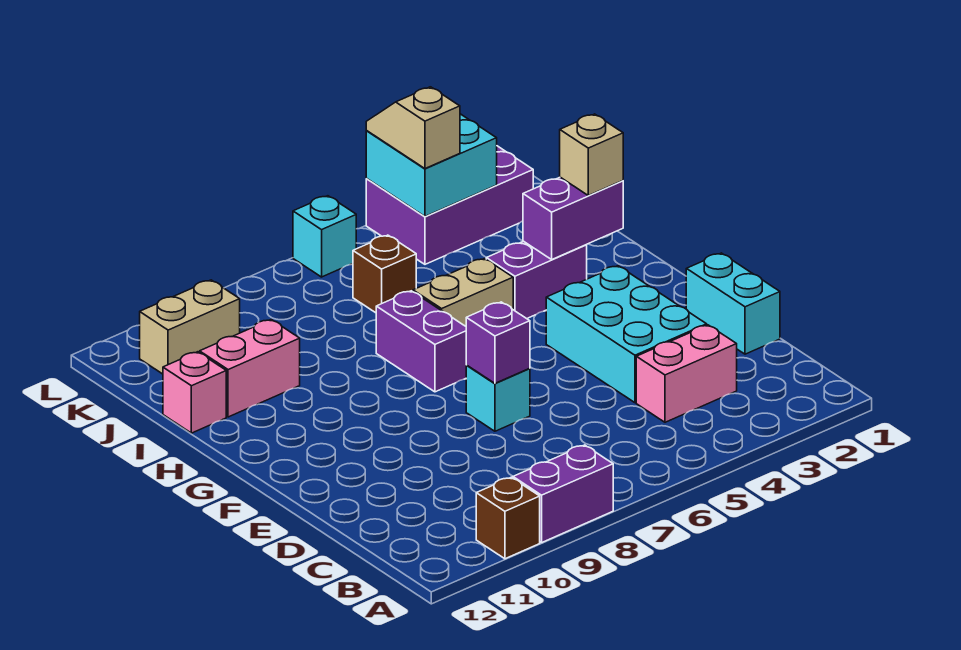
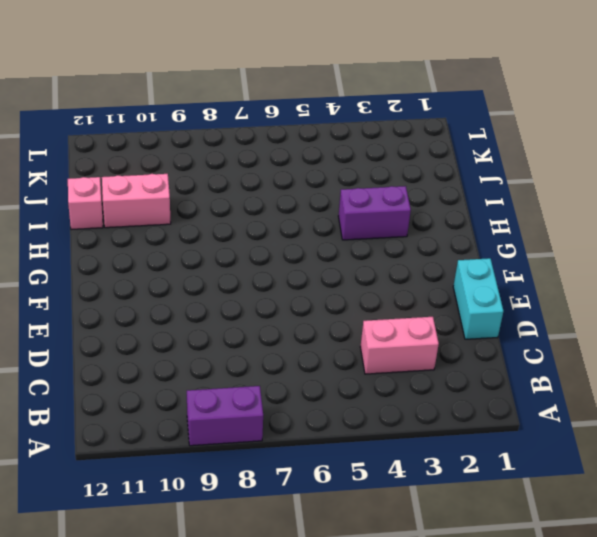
none -> brown brick A10 level 1
none -> cyan brick D3:F4 level 1
none -> cyan brick E7 level 1

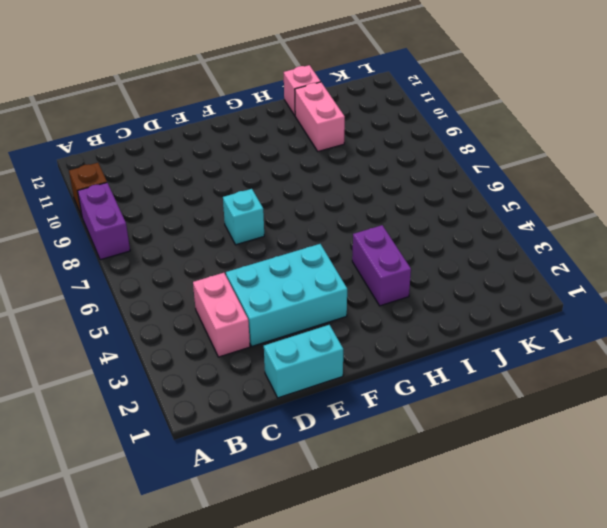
none -> purple brick G7:H7 level 1
none -> tan brick H5:H6 level 1
none -> brown brick J6 level 1

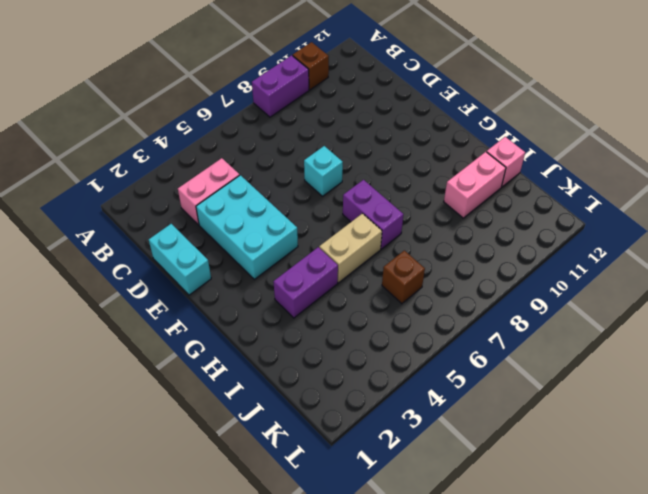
none -> purple brick K2:L4 level 1
none -> tan brick K10:K11 level 1
none -> cyan brick L6 level 1

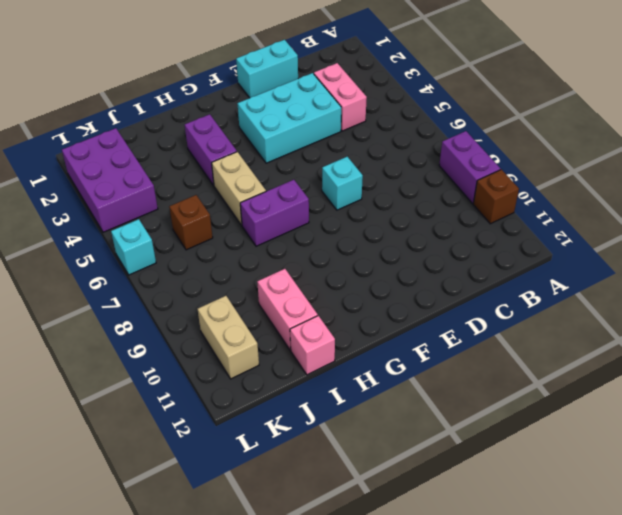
none -> purple brick E7 level 2
none -> purple brick H2:H3 level 2
none -> cyan brick K3:L4 level 2

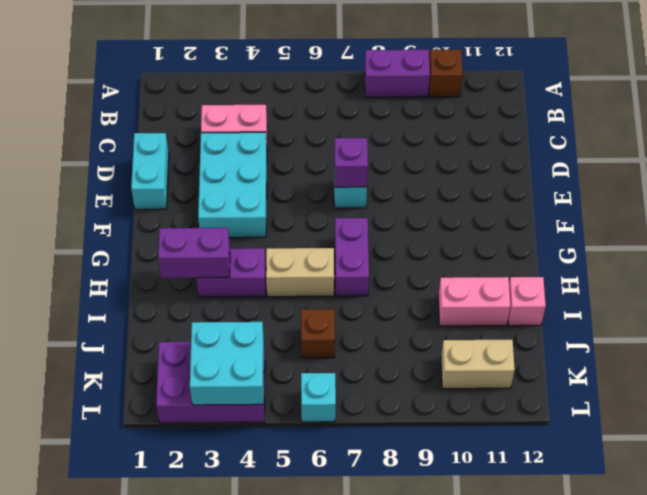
none -> tan brick H2 level 3
none -> tan slope K4:L4 level 3 top K

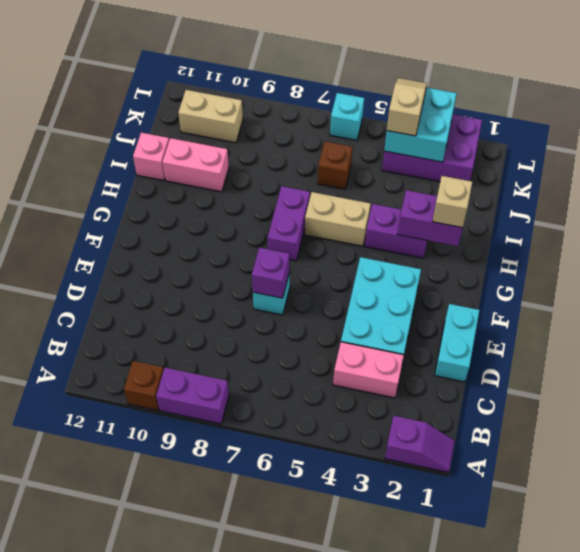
purple slope A1:A2 level 1 top 2 -> none

